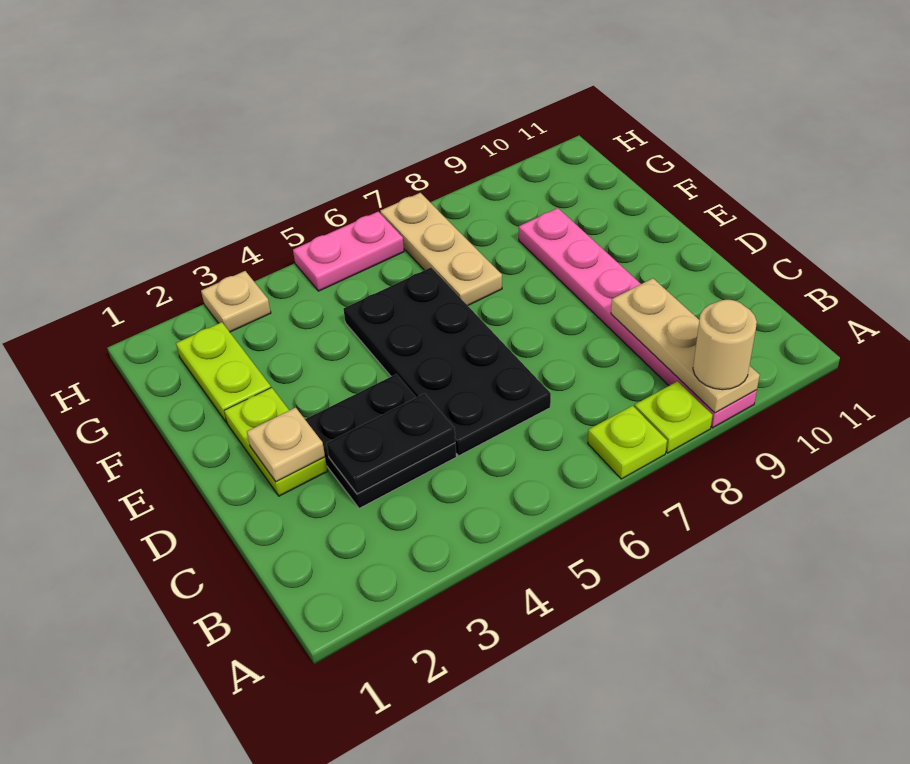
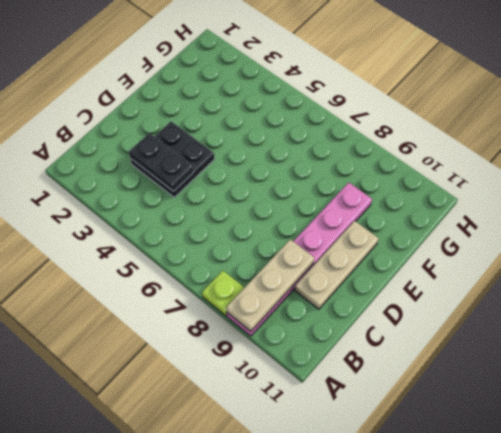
tan plate C10:E10 level 1 -> tan plate F7:H7 level 1
none -> lime plate A7 level 1
none -> black plate C5:F6 level 1
none -> lime plate D2:E2 level 1

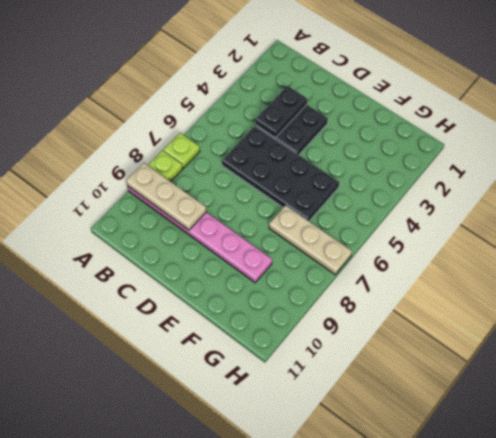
none -> lime plate D2:E2 level 1
none -> lime plate F2:G2 level 1
none -> tan plate H3 level 1

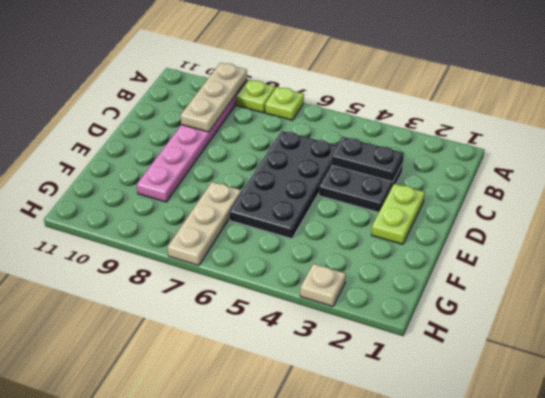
none -> lime plate F2:G2 level 1
none -> pink plate H5:H6 level 1
none -> tan plate D2 level 2

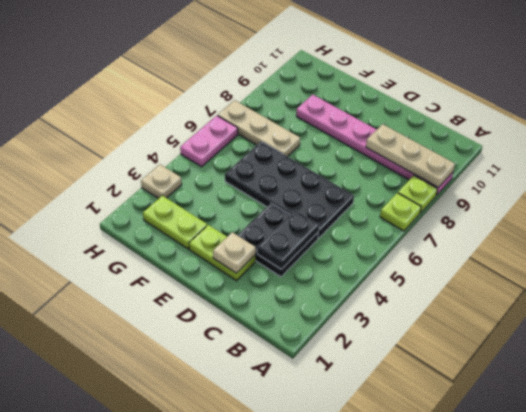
none -> tan round brick A9 level 3

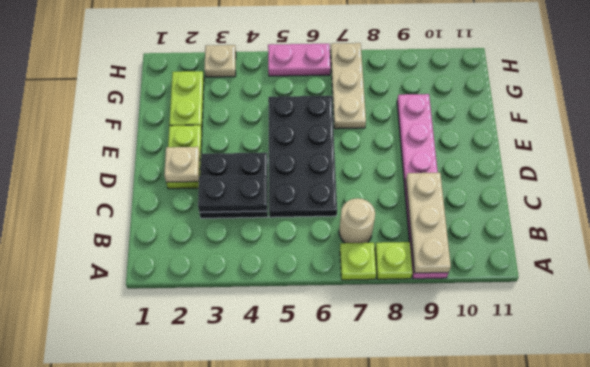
tan round brick B7 level 1 -> tan round brick A9 level 3

